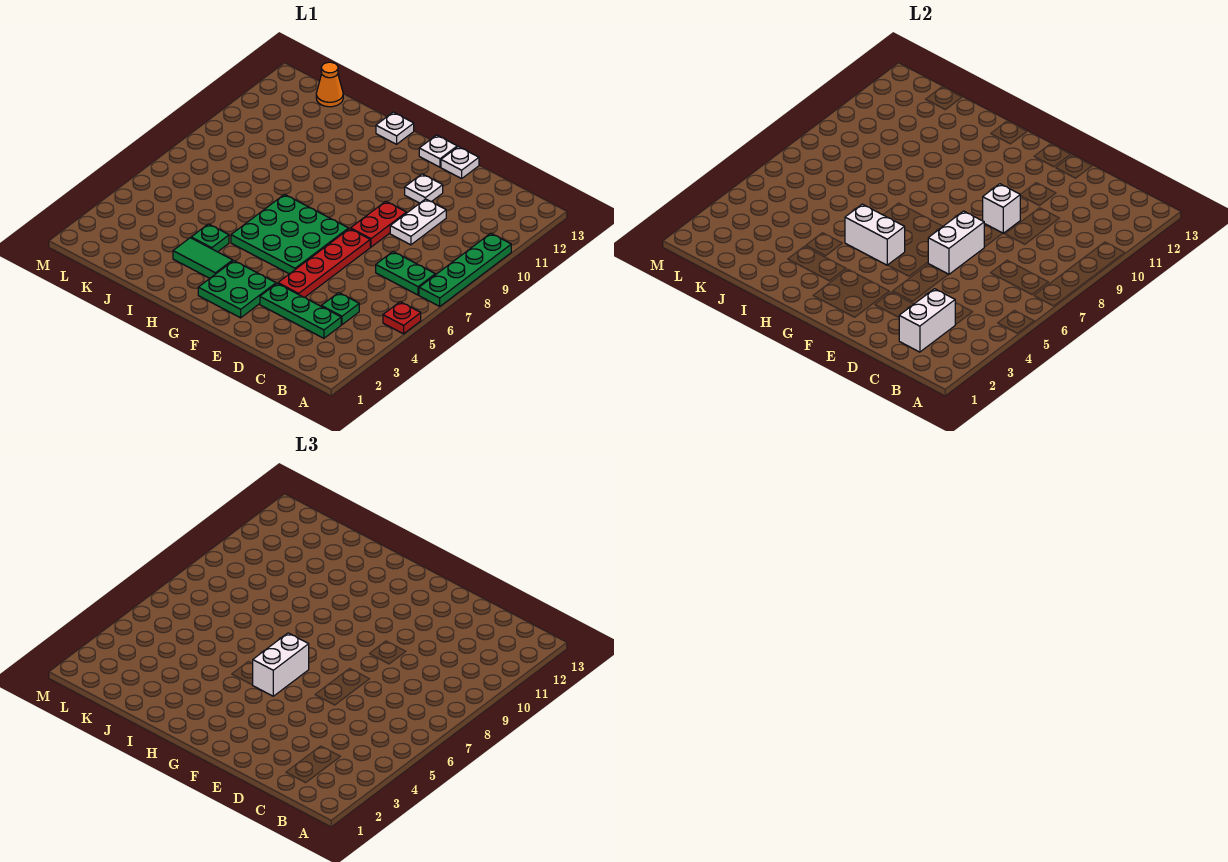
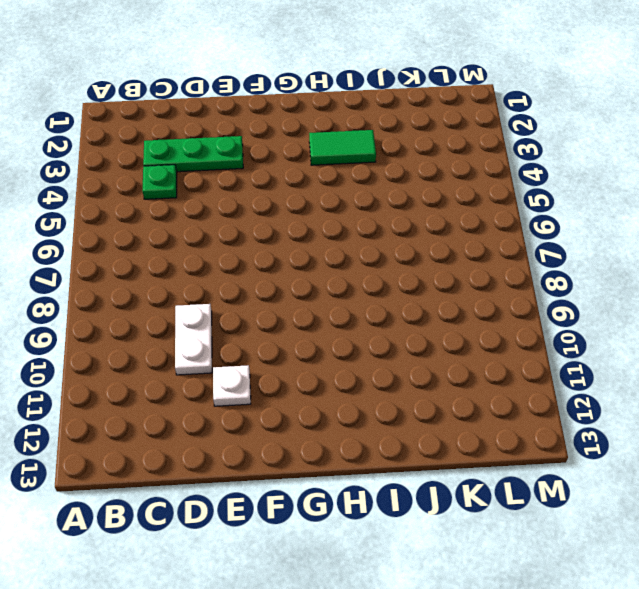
none -> red plate A5 level 1
none -> green plate A7:A10 level 1
none -> green plate B7:C7 level 1

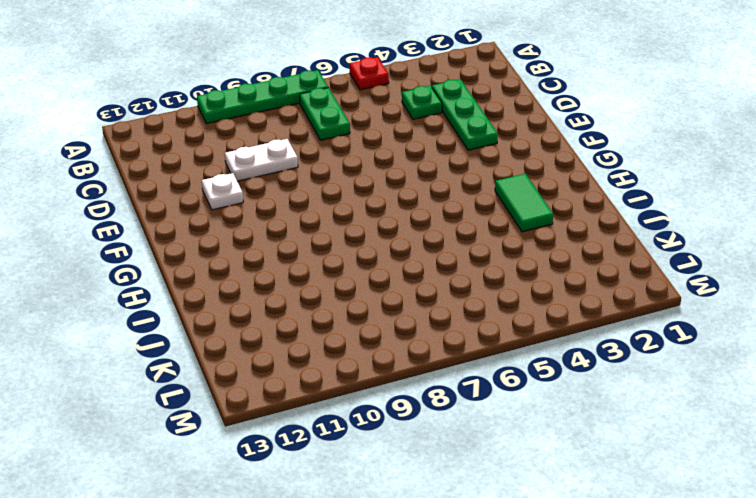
none -> red plate E4:E7 level 1
none -> red plate E8:E9 level 1
none -> white plate E13 level 1

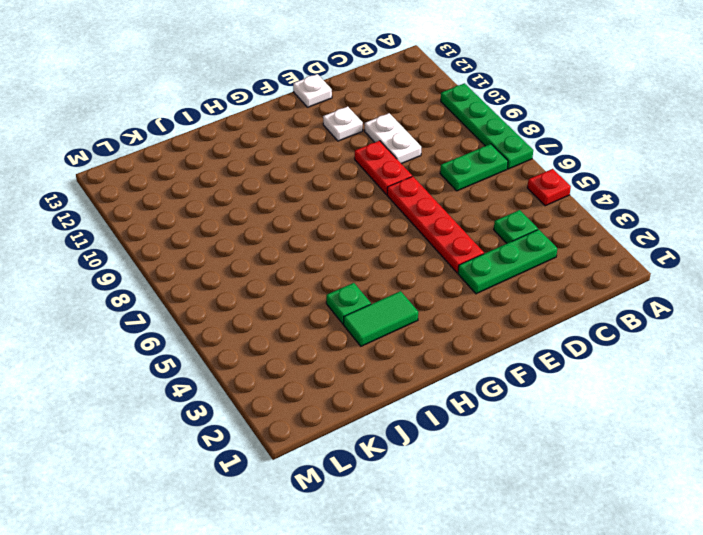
none -> green plate F2:G3 level 1
none -> green plate F5:H7 level 1
none -> white plate F13 level 1

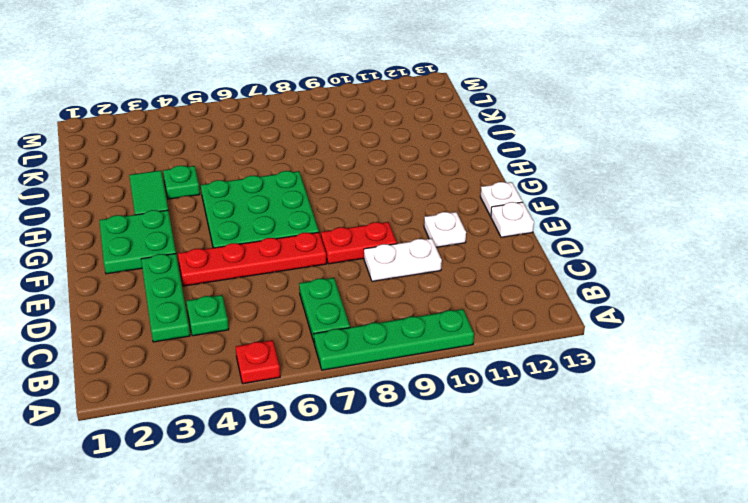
none -> white plate H13 level 1
none -> orange cone K13 level 1
none -> white brick C2:C3 level 2

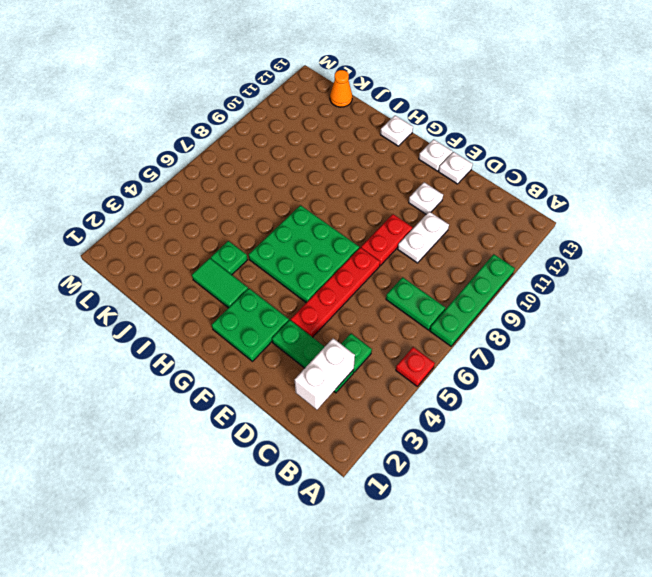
none -> white brick E6:E7 level 2
none -> white brick E9 level 2
none -> white brick G5:H5 level 2

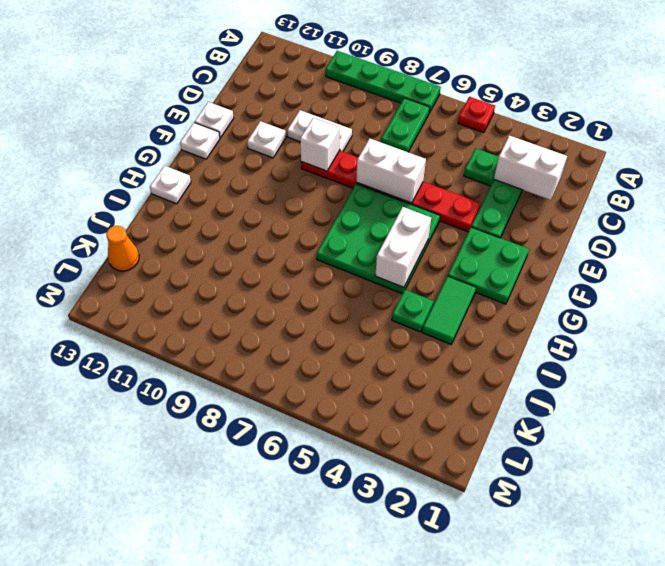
none -> white brick G5:G6 level 3

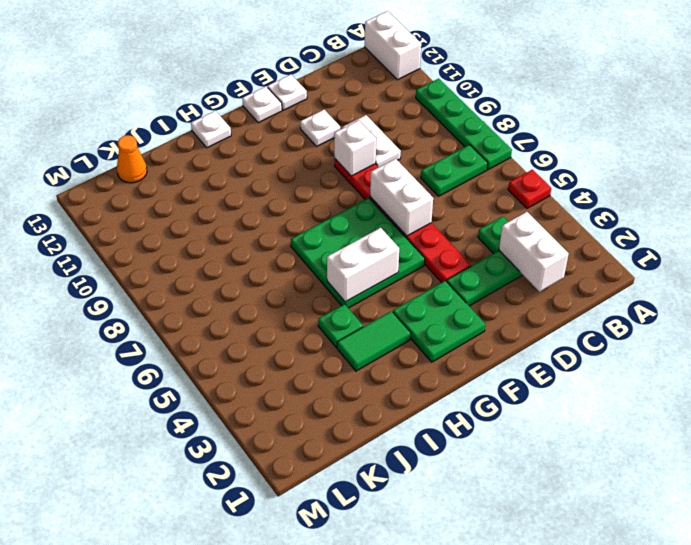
white brick A12:A13 level 1 -> white brick G5:G6 level 3

